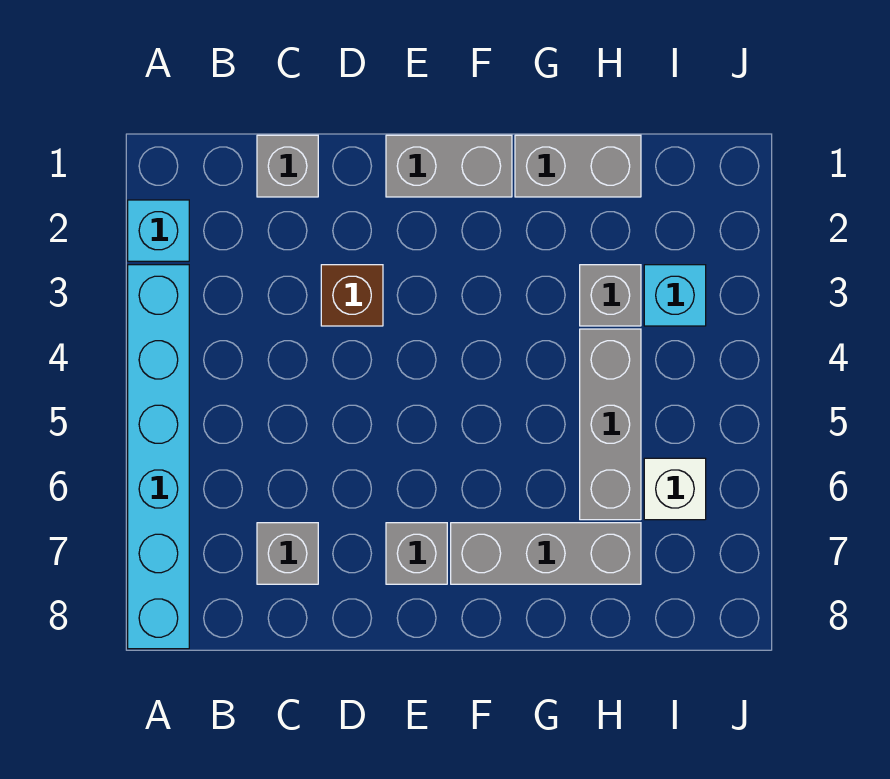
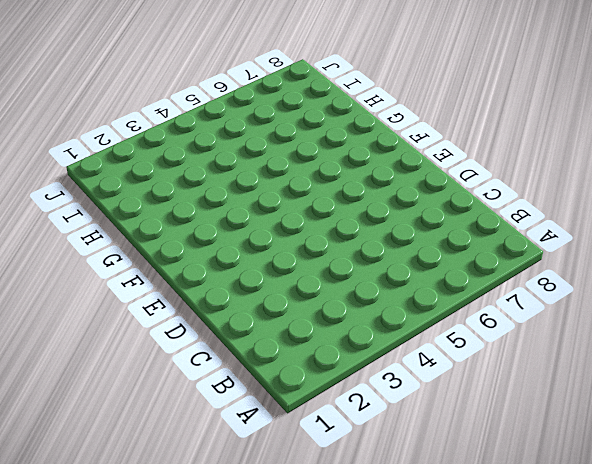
none -> cyan brick A2 level 1
none -> cyan brick A3:A8 level 1
none -> grey brick C1 level 1

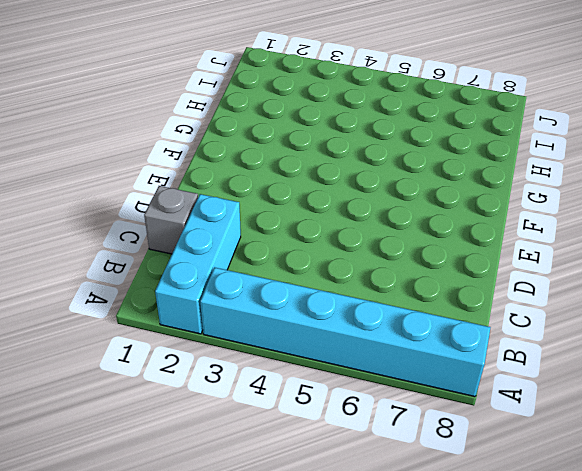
cyan brick A2:C2 level 1 -> cyan brick A2 level 1
none -> grey brick C7 level 1
none -> brown brick D3 level 1
none -> grey brick E1:F1 level 1

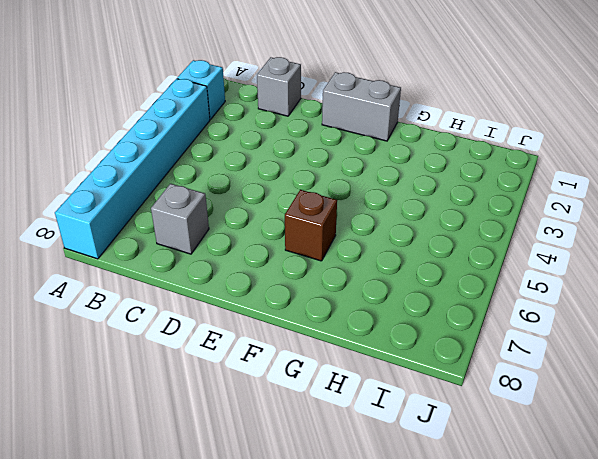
brown brick F6 level 1 -> brown brick D3 level 1
none -> grey brick E7 level 1
none -> grey brick F7:H7 level 1
none -> grey brick G1:H1 level 1

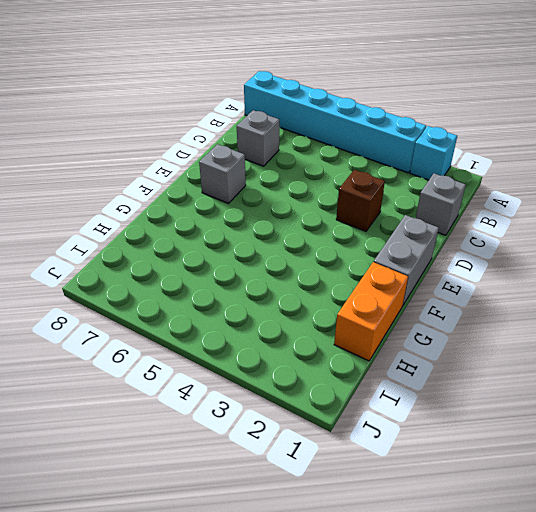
orange brick G1:H1 level 1 -> grey brick G1:H1 level 1
none -> grey brick F7:H7 level 1
none -> grey brick H3 level 1
none -> grey brick H4:H6 level 1

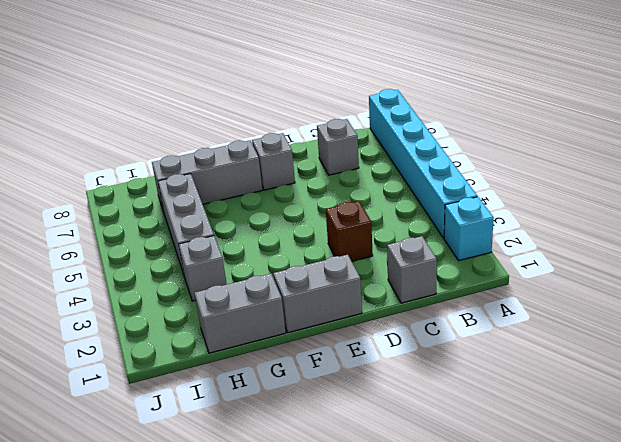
none -> cyan brick I3 level 1
none -> white brick I6 level 1

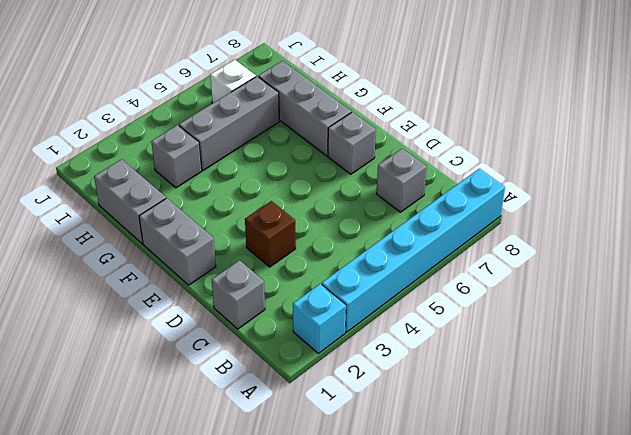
none -> cyan brick I3 level 1

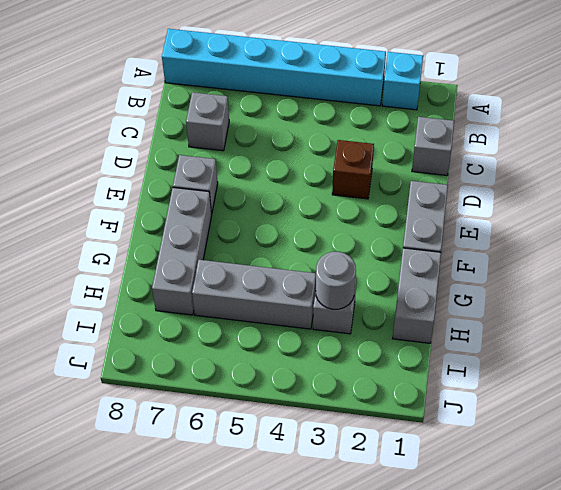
grey round brick H3 level 2 -> none
none -> cyan brick I3 level 1
none -> white brick I6 level 1

